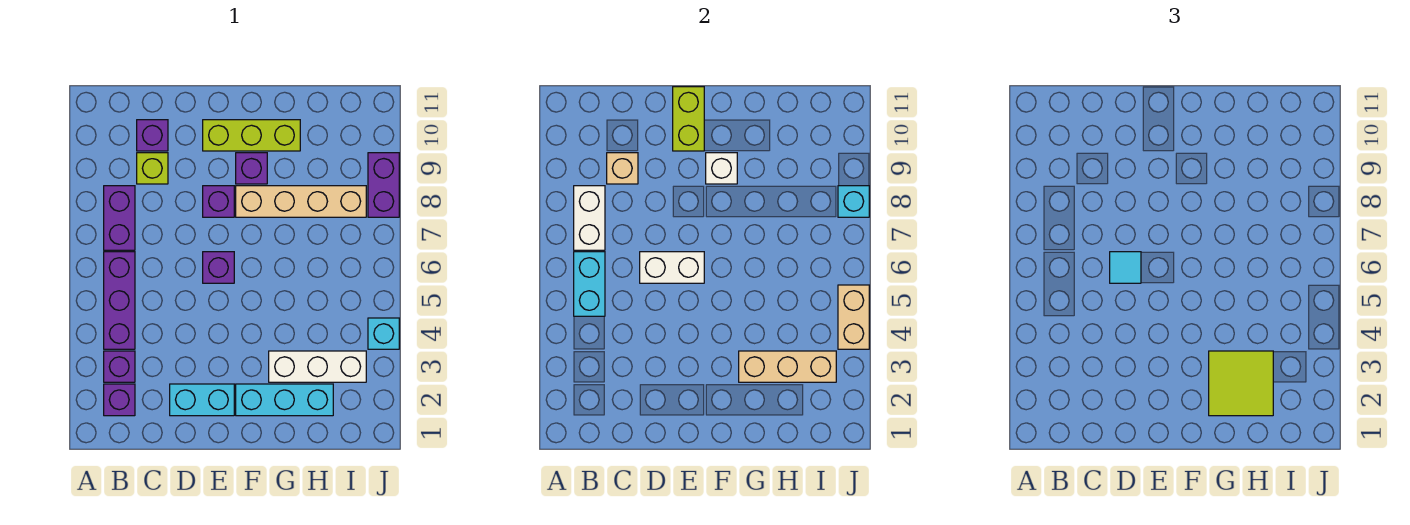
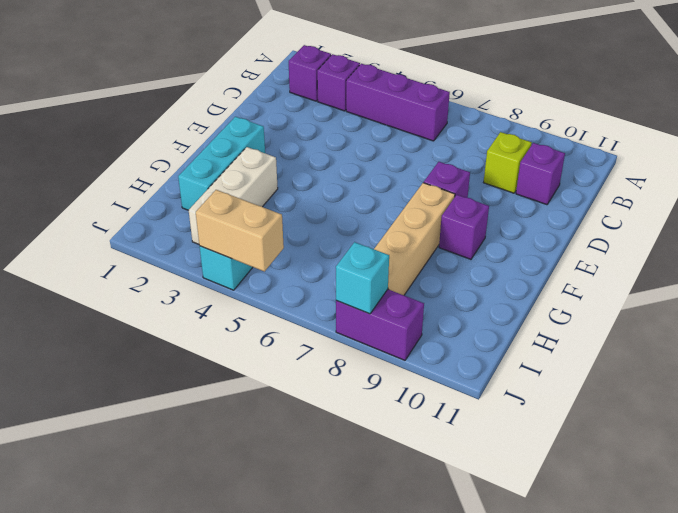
none -> purple brick B7:B8 level 1
none -> cyan brick D2:E2 level 1
none -> purple brick E6 level 1

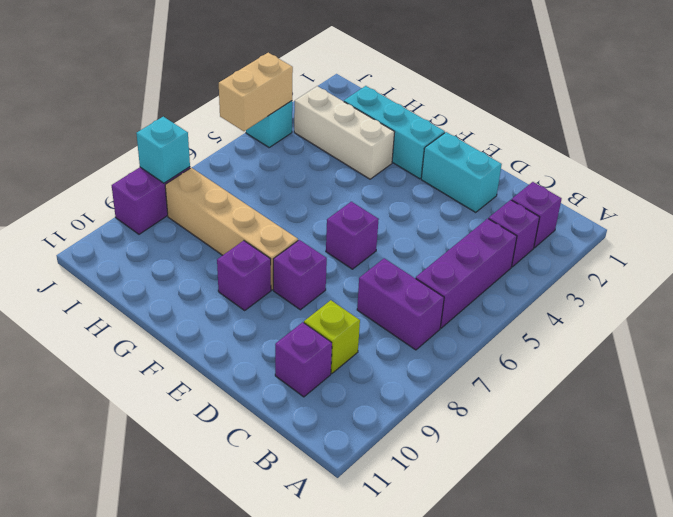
purple brick B7:C7 level 1 -> purple brick B7:B8 level 1
none -> lime brick E10:G10 level 1
none -> cyan brick B5:B6 level 2
none -> white brick B7:B8 level 2

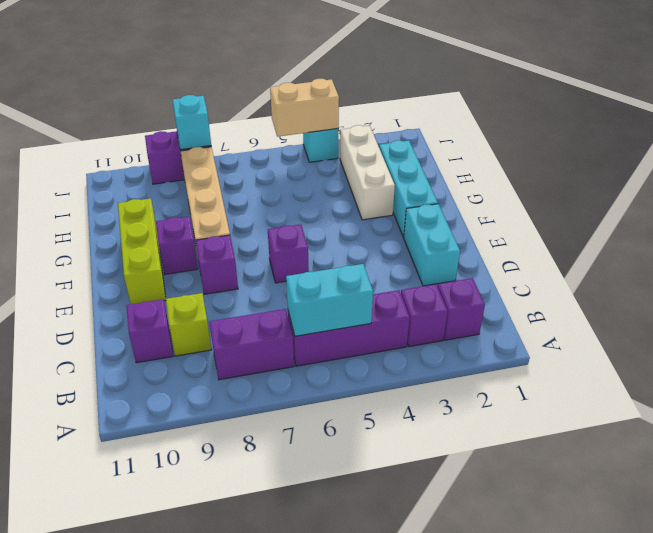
none -> white brick B7:B8 level 2
none -> tan brick C9 level 2
none -> white brick D6:E6 level 2

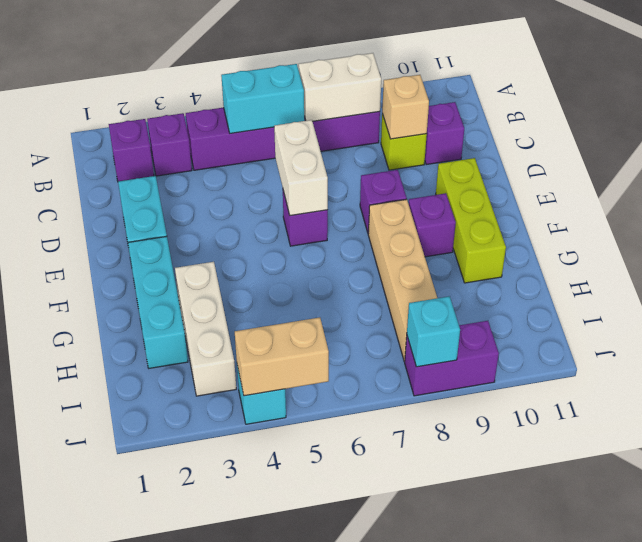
none -> lime brick E10:E11 level 2
none -> white brick F9 level 2
none -> tan brick G3:I3 level 2

